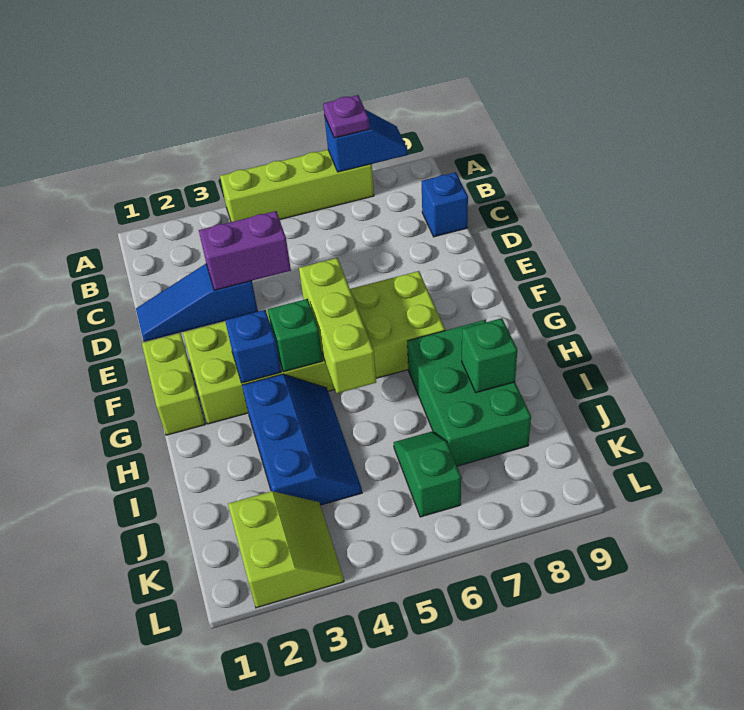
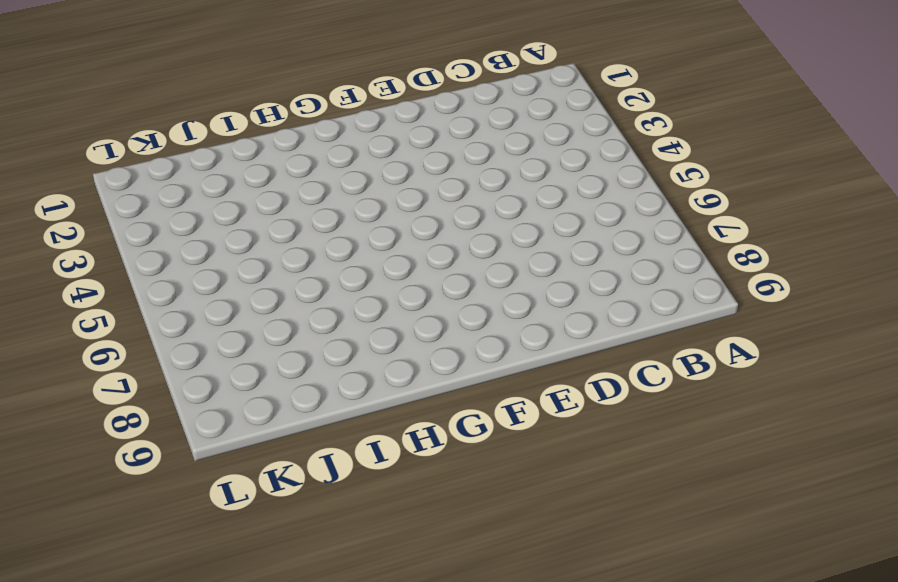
none -> lime brick A4:A7 level 1
none -> blue brick C9 level 1
none -> blue slope D1:D3 level 1 top 3

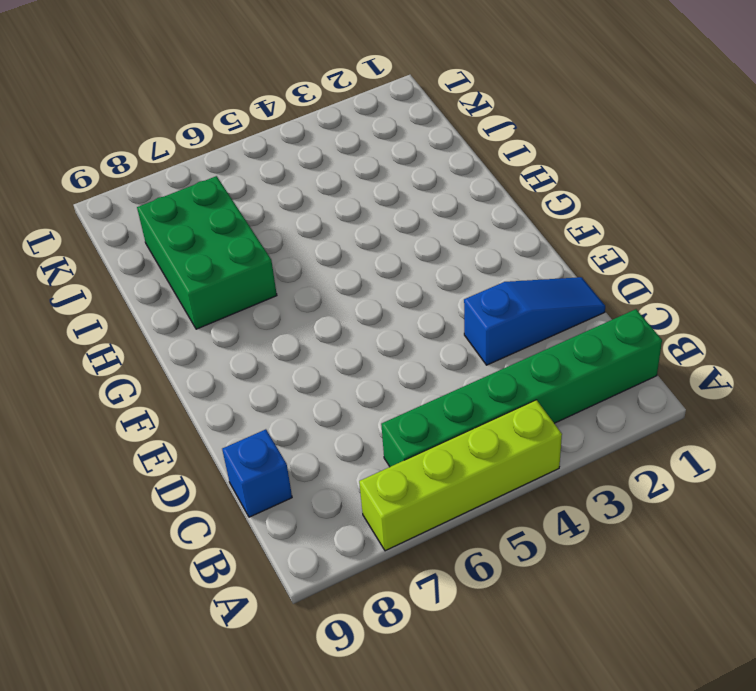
green brick B1:B6 level 1 -> none
none -> lime brick F1:G1 level 1
none -> lime brick F2:G7 level 1
none -> blue slope H3:J4 level 1 top 3

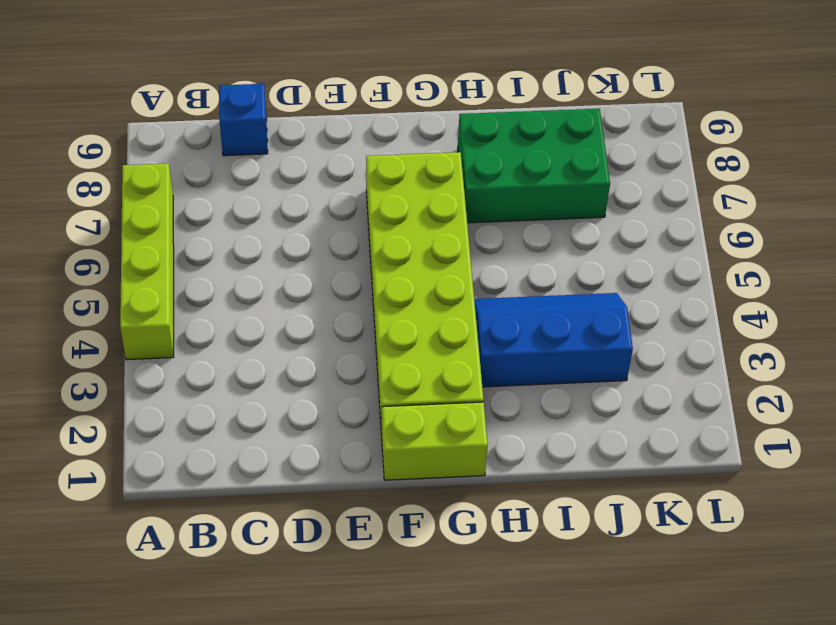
none -> blue slope D1:D3 level 1 top 3
none -> green slope J6:K6 level 1 top K
none -> lime slope K2:L3 level 1 top 2

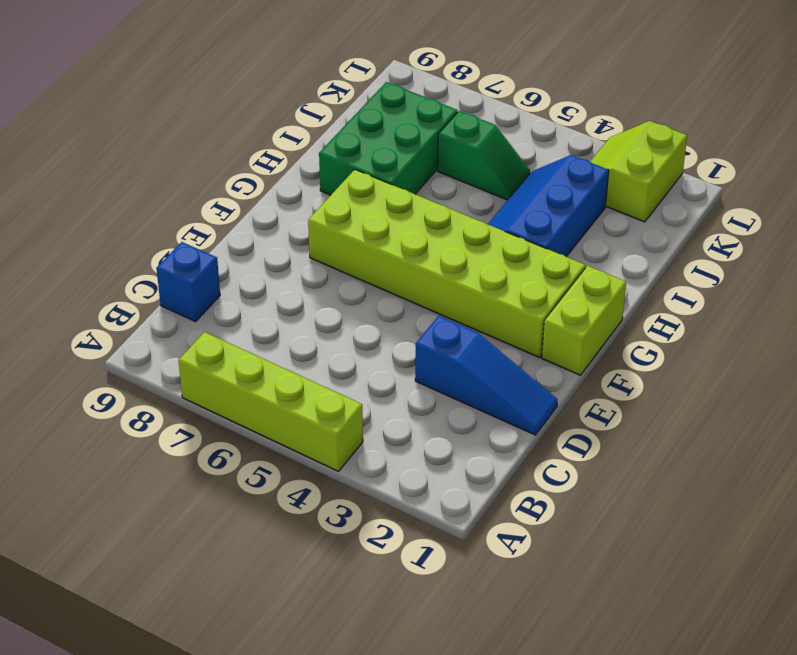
green slope J5:J6 level 1 top 6 -> green slope J6:K6 level 1 top K
none -> blue slope A7:A8 level 2 top 7
none -> purple brick D3:D4 level 2
none -> lime brick F5:H5 level 2

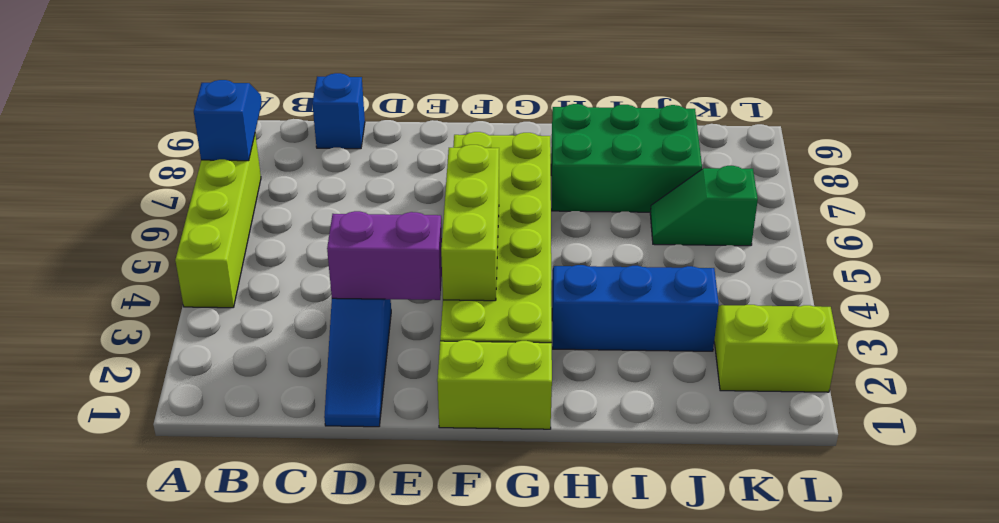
purple brick D3:E3 level 2 -> purple brick D3:D4 level 2
lime brick F3:F5 level 2 -> lime brick F5:H5 level 2
none -> blue brick G3 level 2
none -> green brick G4 level 2
none -> green brick I8 level 2

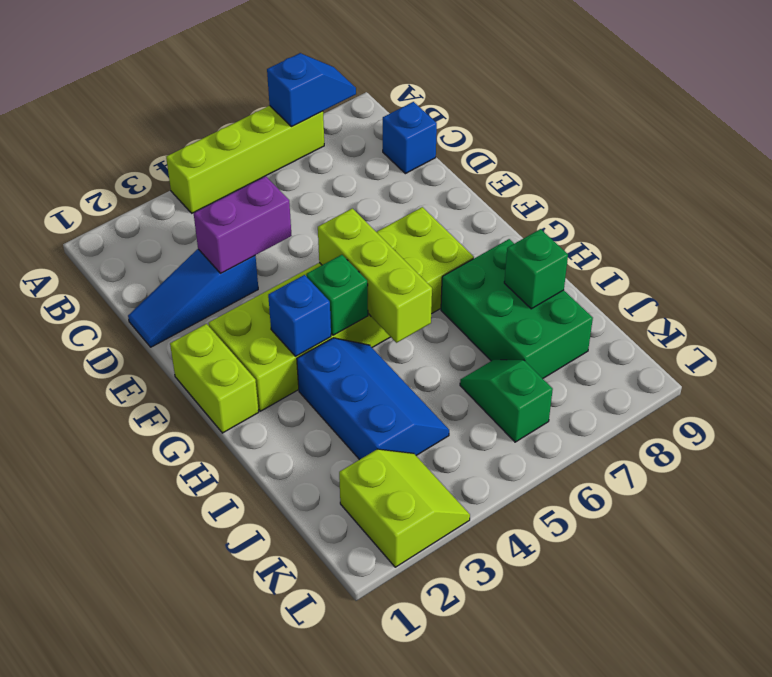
none -> purple plate A7 level 3

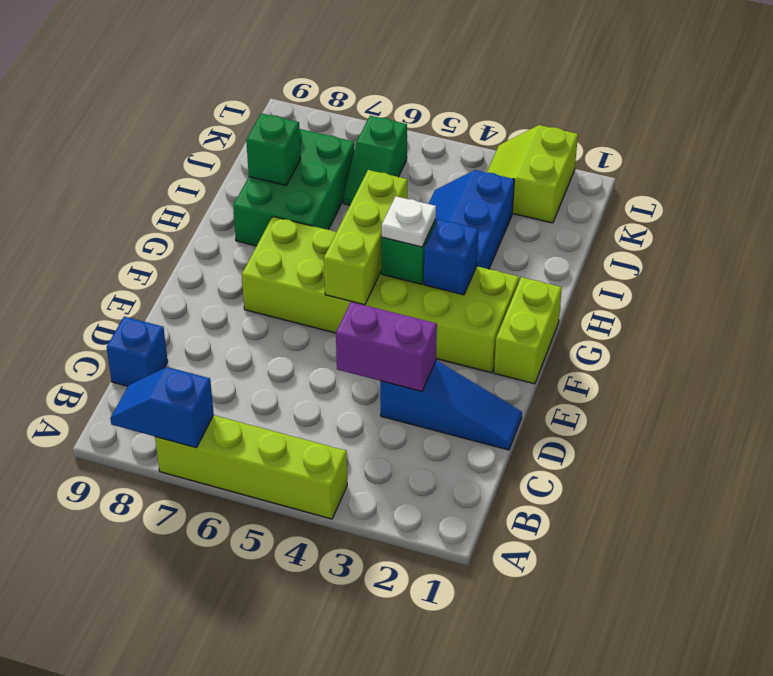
white plate G4 level 3 -> none
none -> purple plate A7 level 3

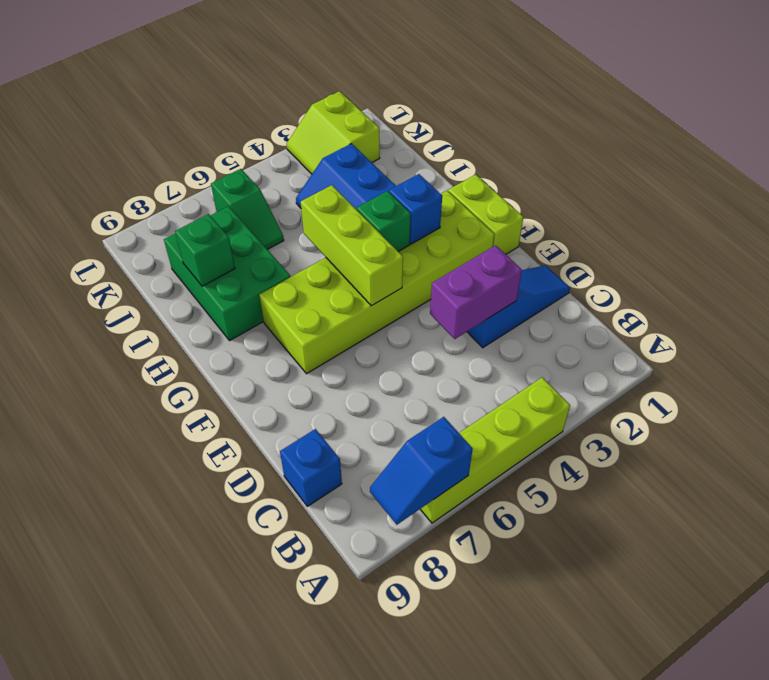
none -> purple plate A7 level 3

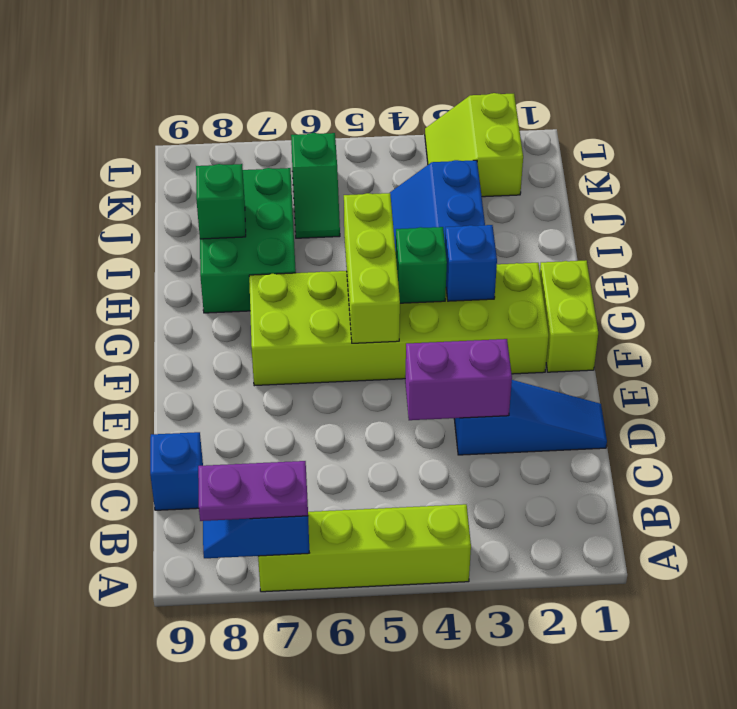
purple plate A7:A8 level 3 -> purple plate A7 level 3

